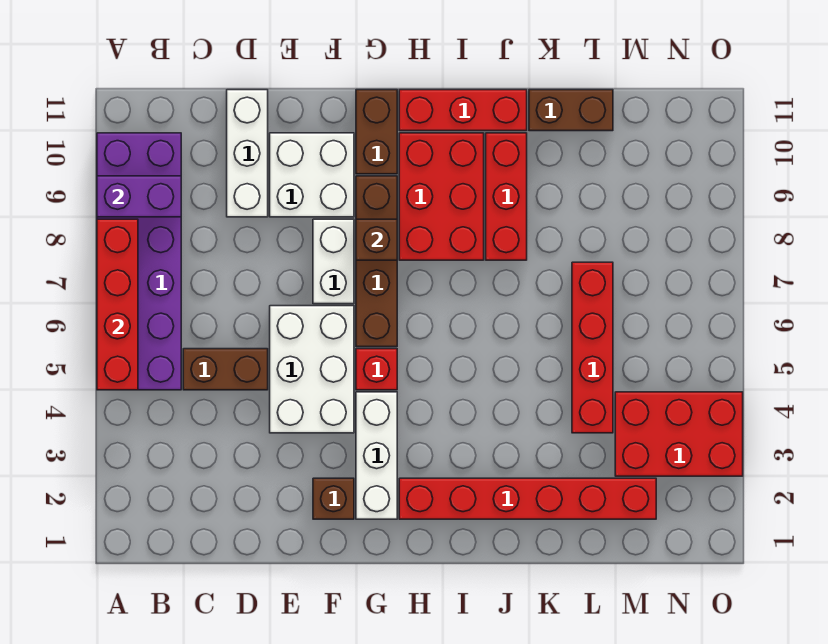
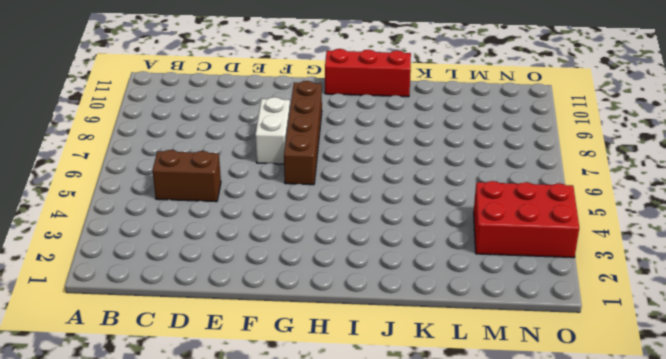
none -> purple brick A5:B10 level 1
none -> white brick D9:D11 level 1
none -> white brick E4:F6 level 1

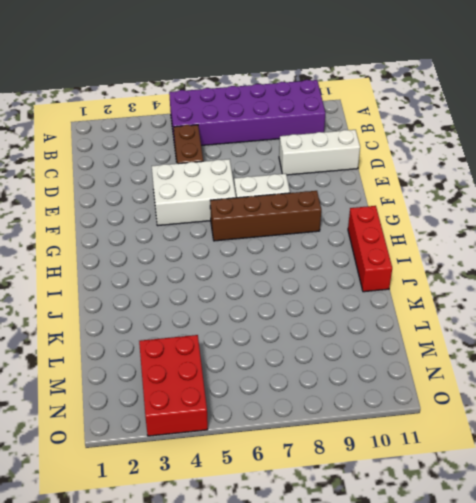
none -> white brick E9:F10 level 1
none -> brown brick F2 level 1
none -> white brick G2:G4 level 1

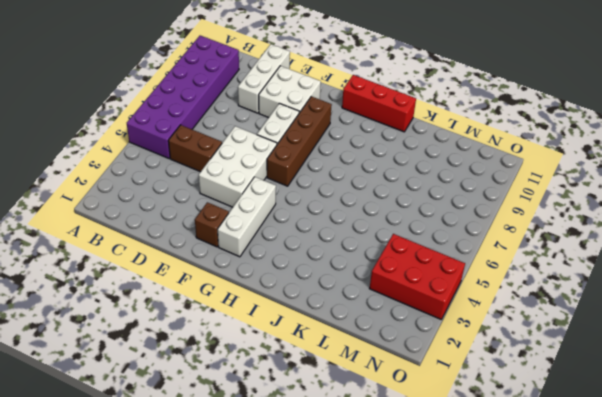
none -> red brick G5 level 1
none -> brown brick G10:G11 level 1
none -> red brick H2:M2 level 1

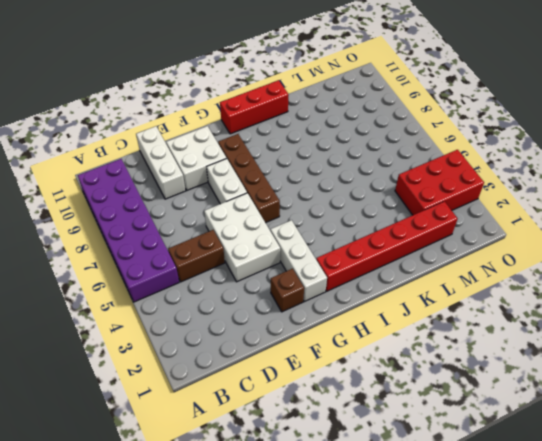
none -> red brick G5 level 1
none -> brown brick G10:G11 level 1
none -> red brick H8:I10 level 1

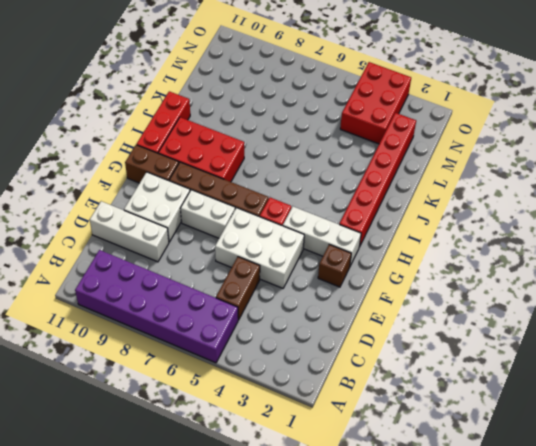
none -> red brick J8:J10 level 1
none -> brown brick K11:L11 level 1
none -> red brick L4:L7 level 1

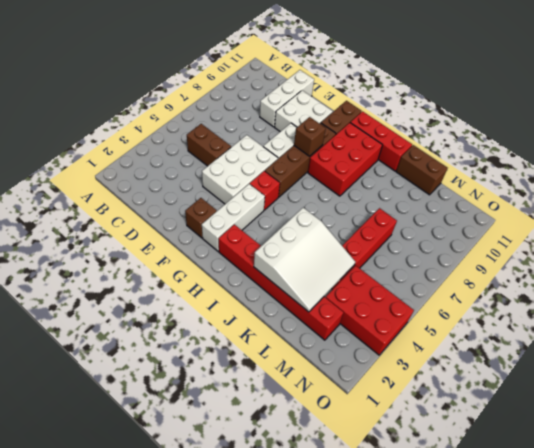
white slope J2:L4 level 2 top J -> none
none -> purple brick A5:B10 level 1
none -> red brick J8:J10 level 1
none -> red brick A5:A8 level 2

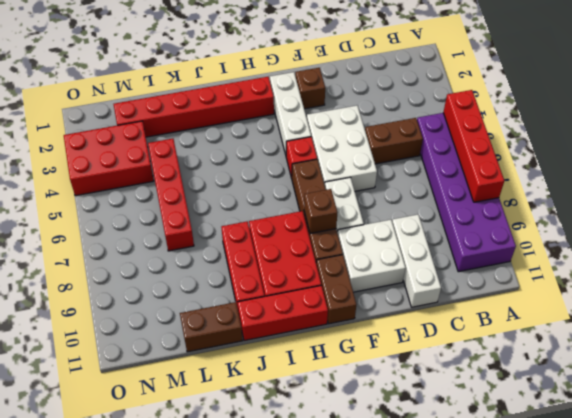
none -> purple brick A9:B9 level 2

